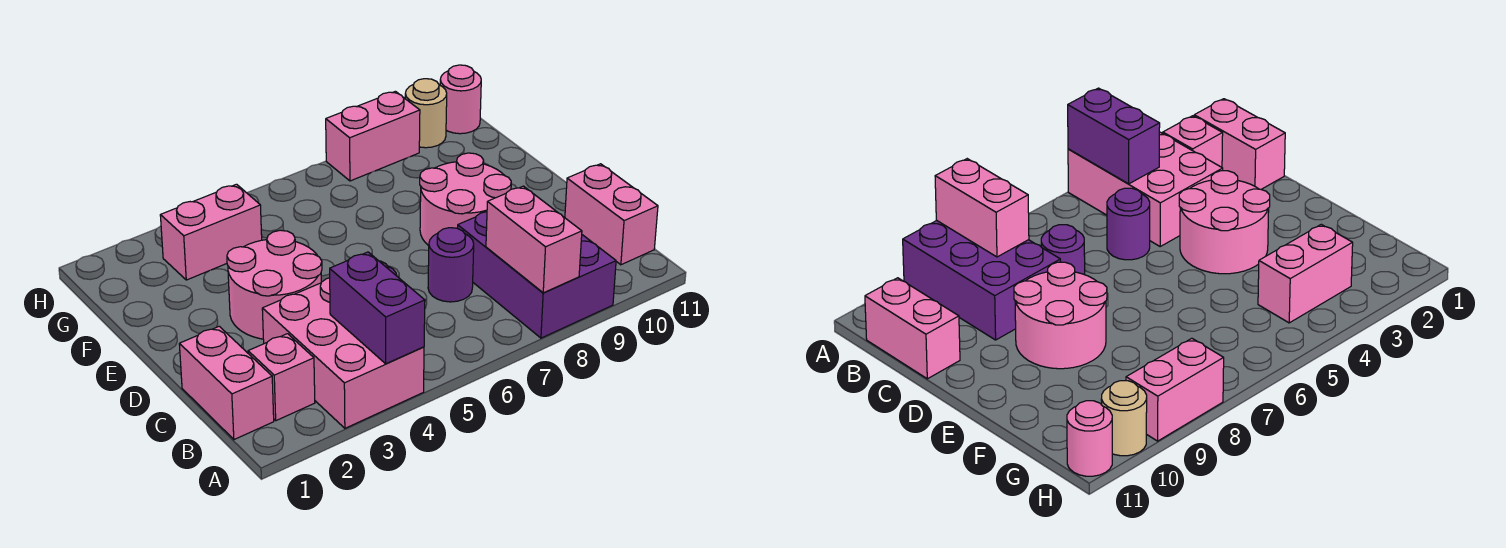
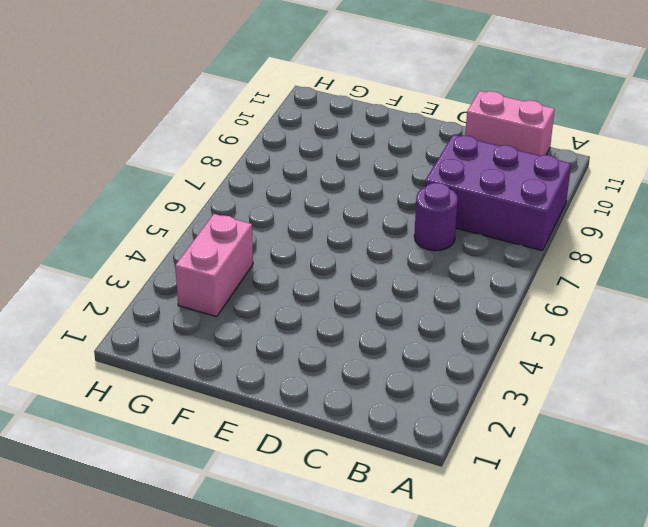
none -> pink brick A3:C4 level 1
none -> pink brick B1:C1 level 1
none -> pink brick B2 level 1

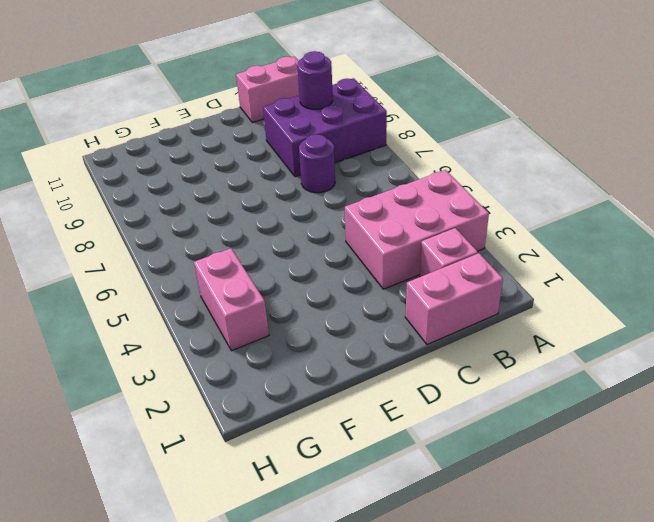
purple round brick B9 level 2 -> purple round brick C5 level 1
none -> pink round brick D3:E4 level 1
none -> pink round brick D8:E9 level 1
none -> pink brick H8:H9 level 1

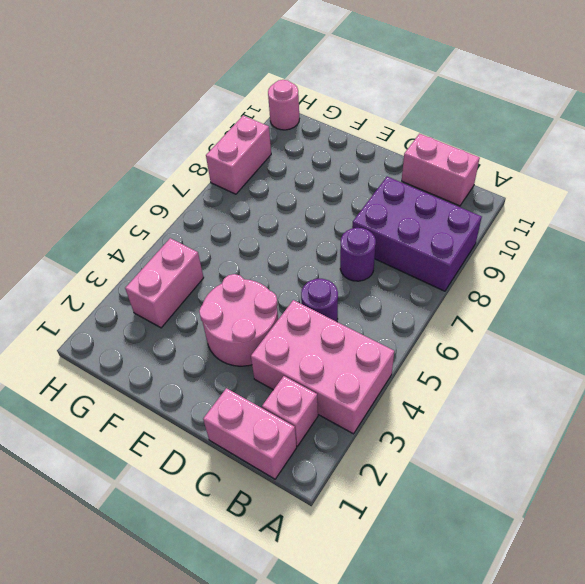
none -> pink round brick D8:E9 level 1
none -> tan round brick H10 level 1
none -> purple brick A4:B4 level 2

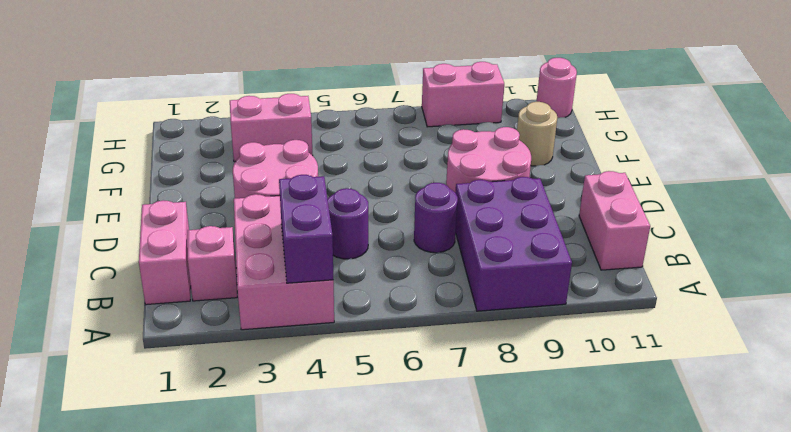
tan round brick F10 level 1 -> tan round brick H10 level 1
none -> pink brick A8:B8 level 2

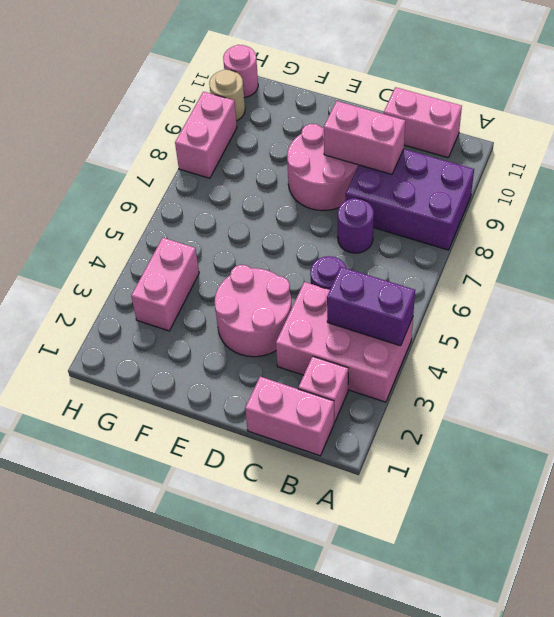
pink brick C9:D9 level 2 -> pink brick A8:B8 level 2

